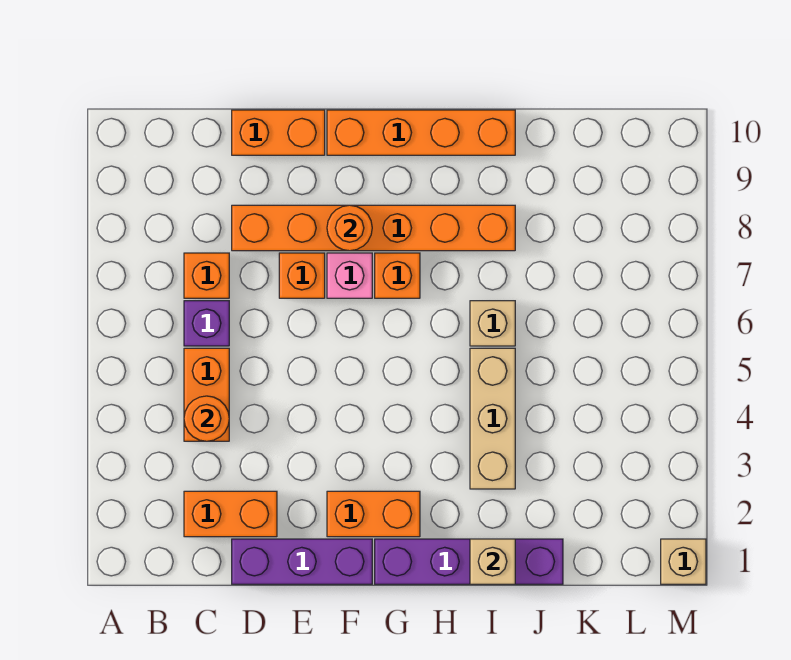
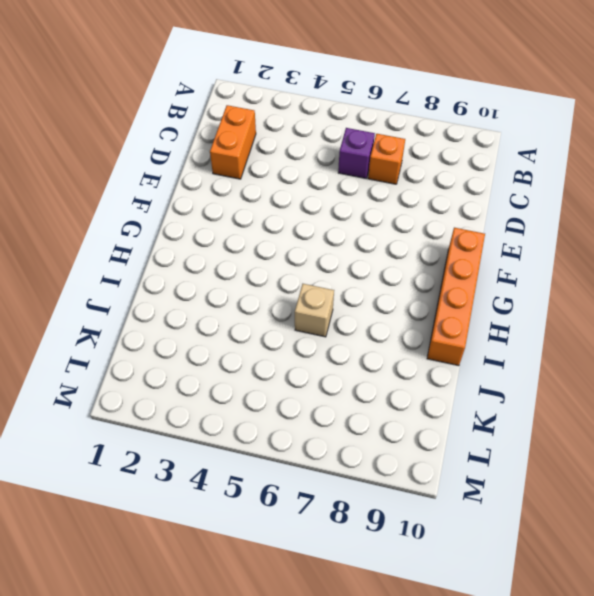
none -> orange brick C4:C5 level 1
none -> purple brick D1:F1 level 1
none -> orange brick D8:I8 level 1

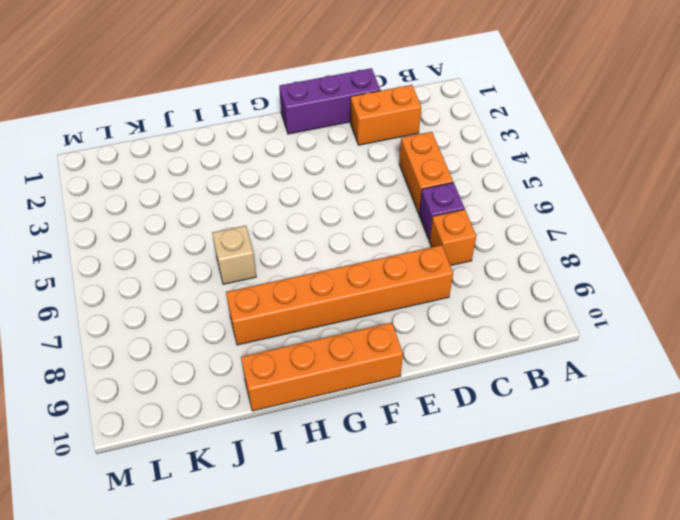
none -> orange brick D10:E10 level 1
none -> orange brick E7 level 1
none -> orange brick F2:G2 level 1

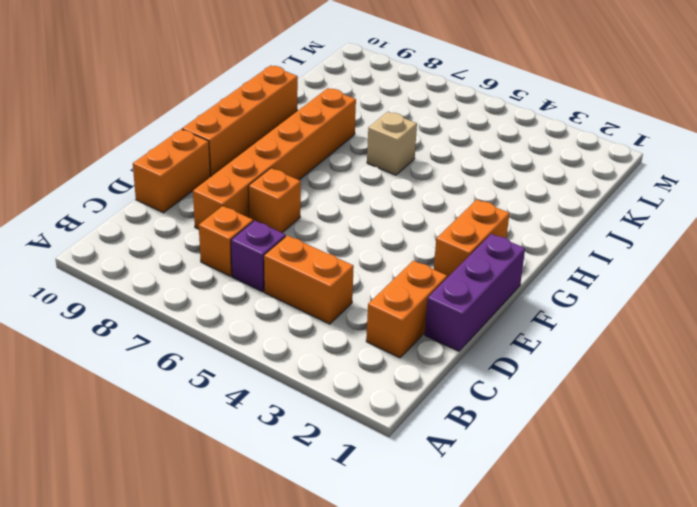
none -> pink brick F7 level 1
none -> purple brick G1:J1 level 1
none -> orange brick G7 level 1

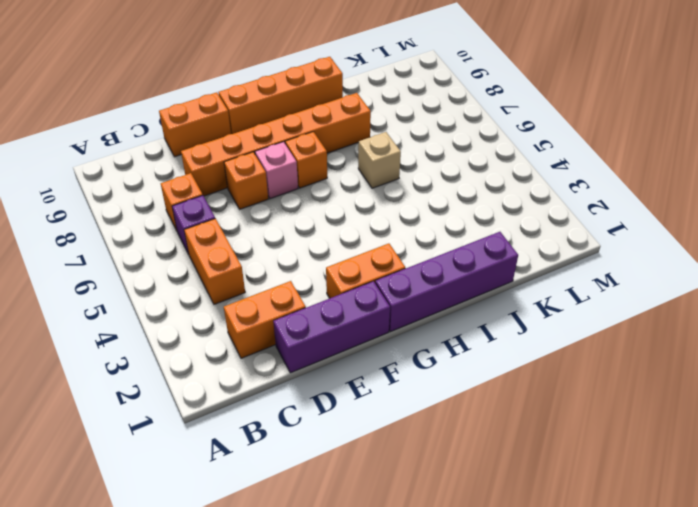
none -> tan brick I3:I5 level 1
none -> tan brick M1 level 1
none -> orange round brick C4 level 2

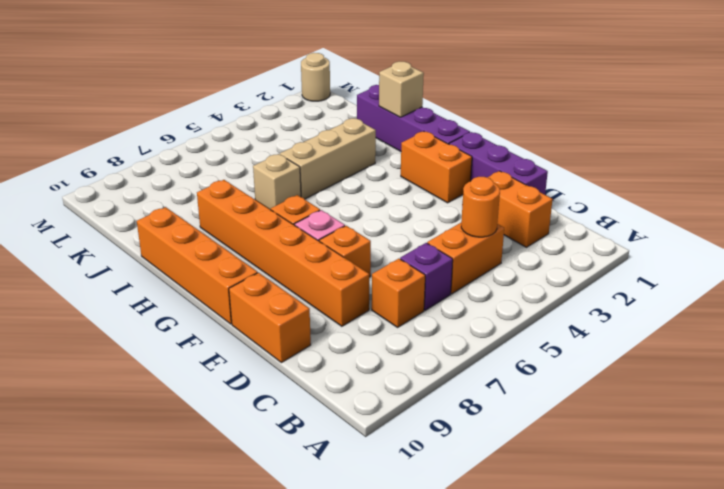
tan round brick M1 level 1 -> tan brick M1 level 1
none -> orange round brick F8 level 2

